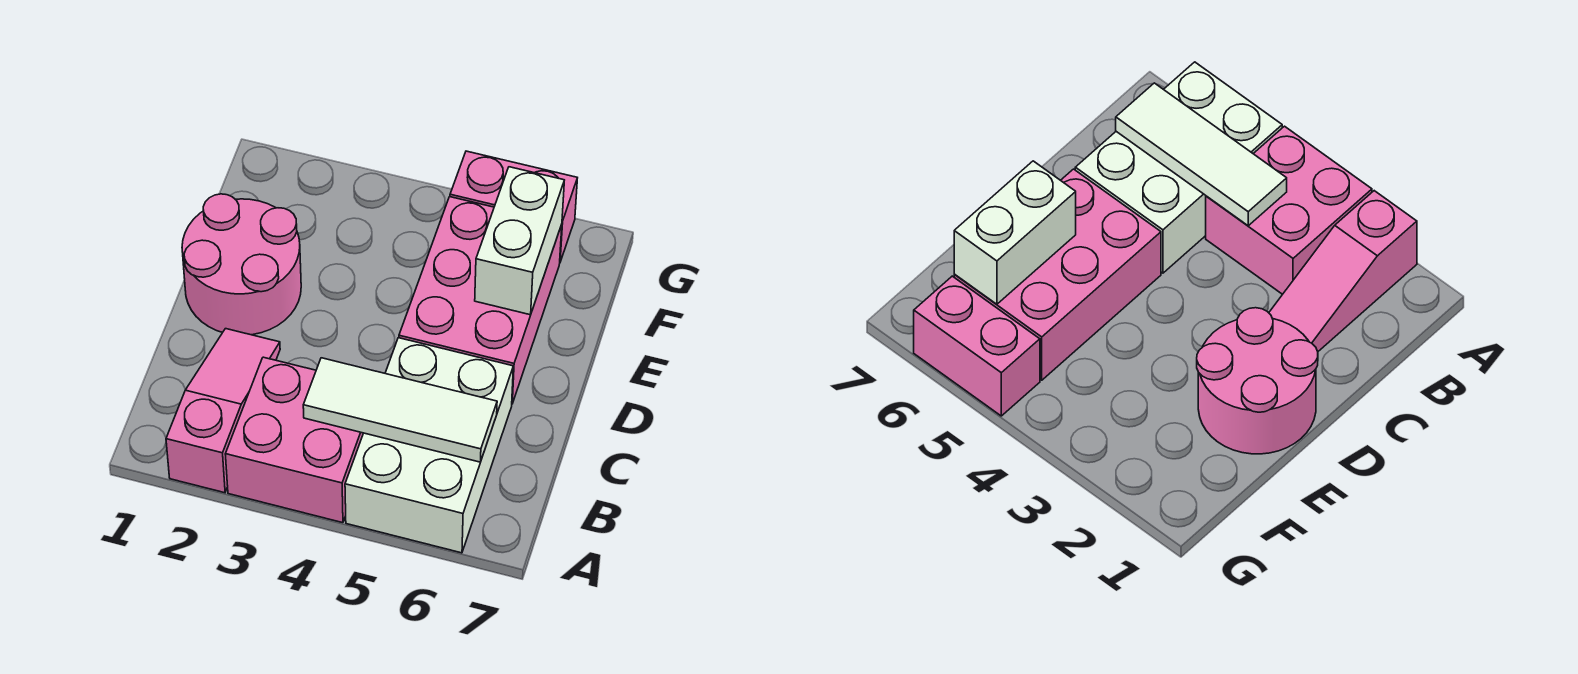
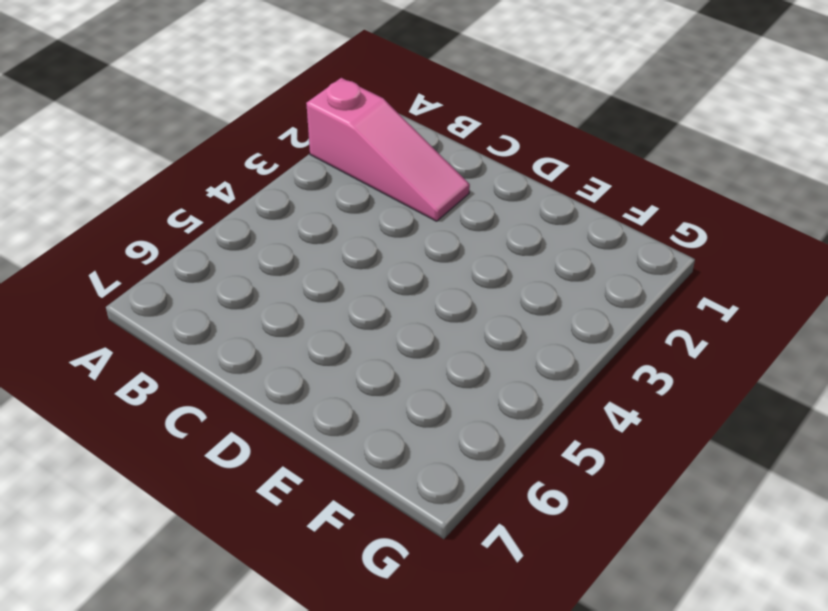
none -> pink brick A3:B4 level 1
none -> white brick A5:C6 level 1

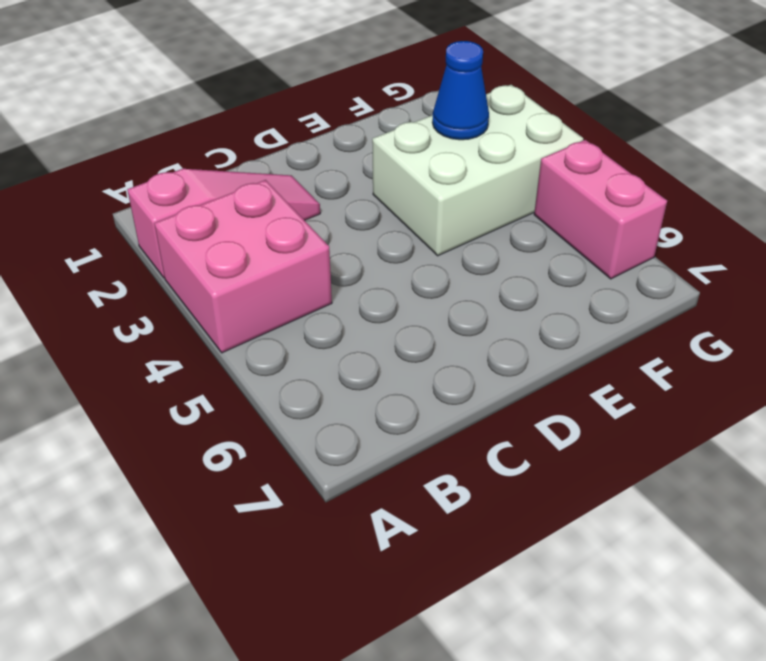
white brick E3:G4 level 1 -> white brick A5:C6 level 1
blue cone F3 level 2 -> none
none -> pink round brick D1:E2 level 1
none -> pink brick D5:F6 level 1

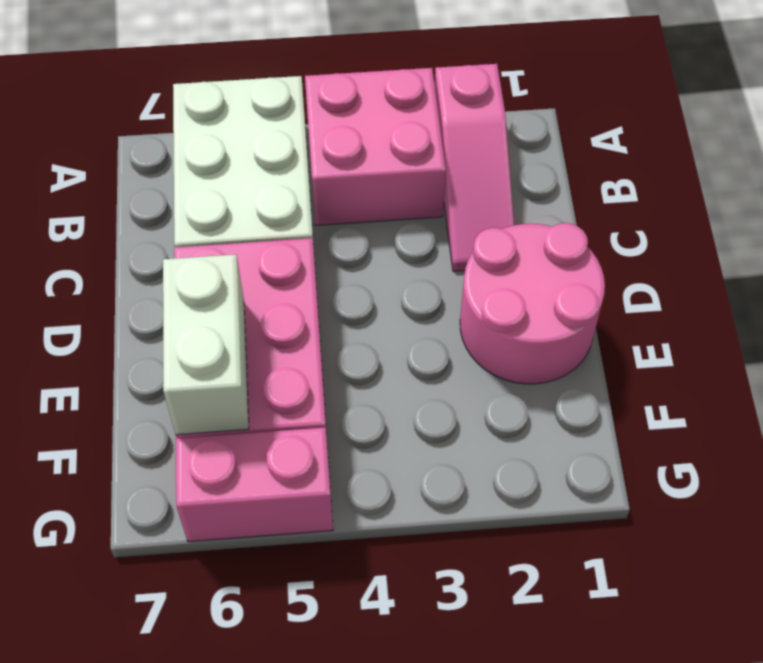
none -> white tile B4:B6 level 2

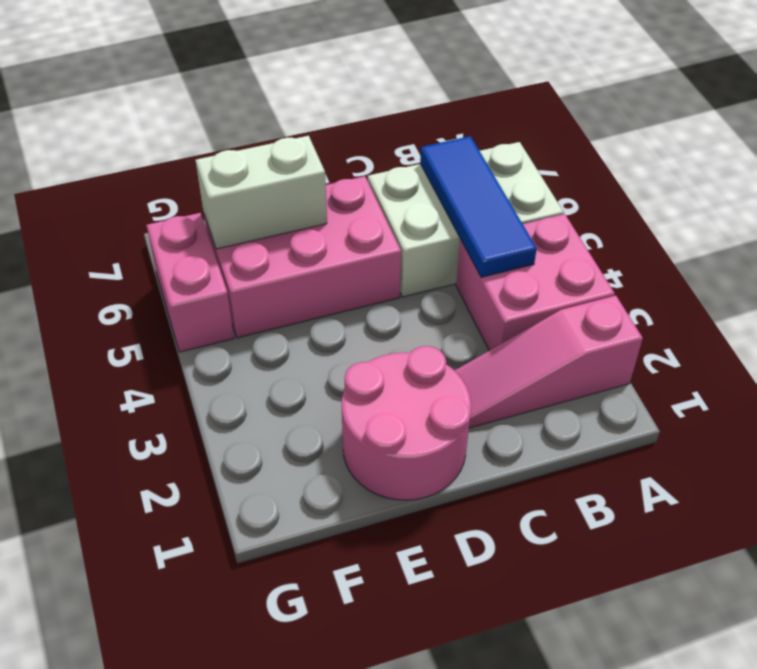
blue tile B4:B6 level 2 -> white tile B4:B6 level 2

